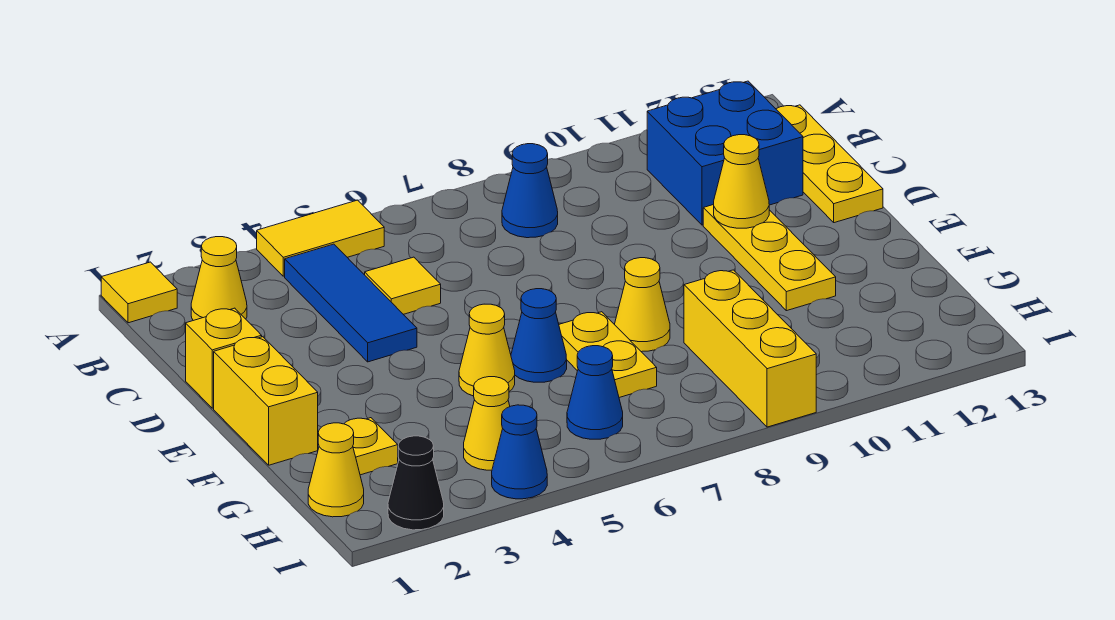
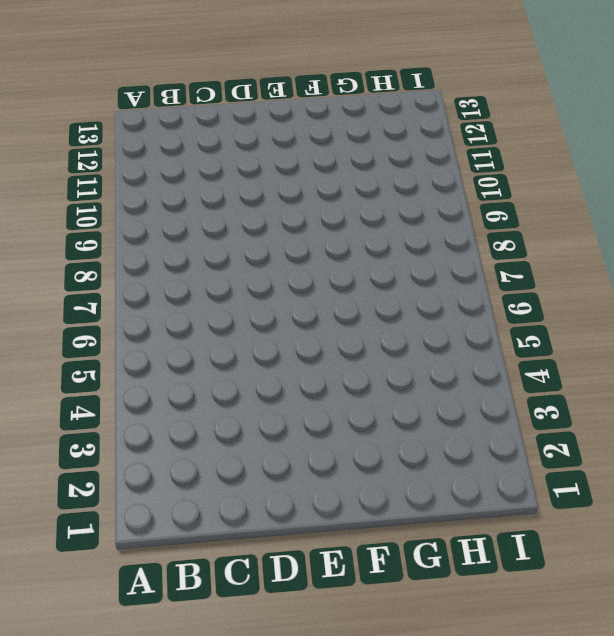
none -> yellow tile A1 level 1
none -> yellow tile A4:A5 level 1
none -> yellow cone B2 level 1

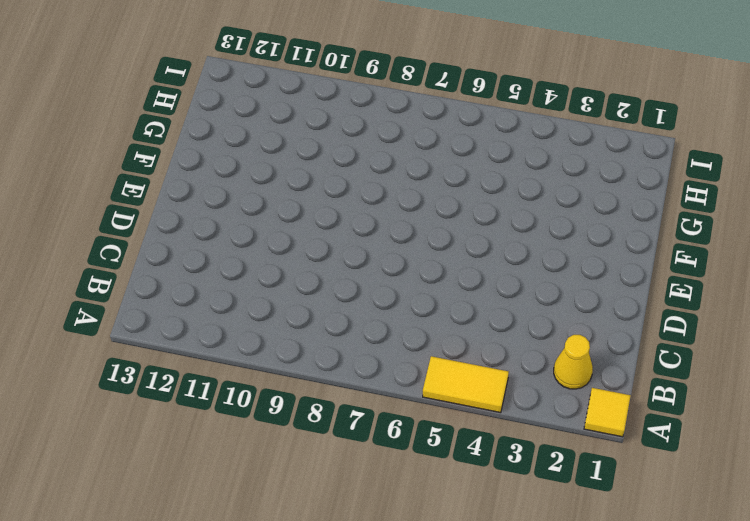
none -> blue tile B4:D4 level 1
none -> blue cone B8 level 1
none -> blue brick B11:C12 level 1

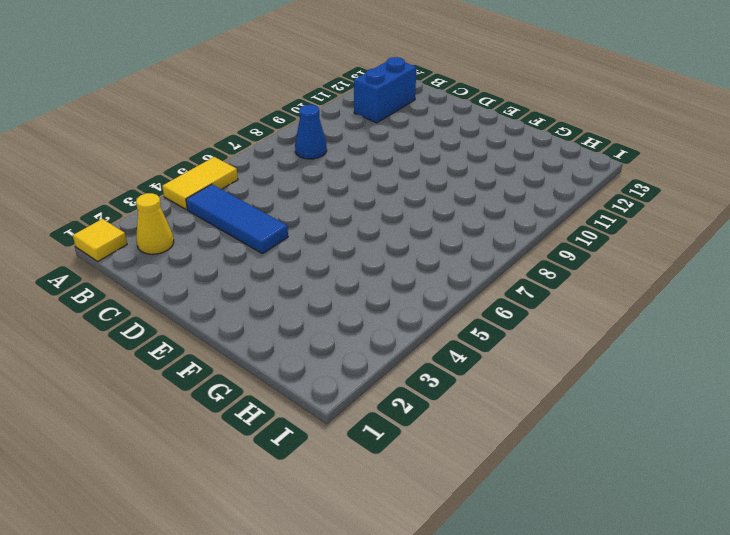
blue brick B11:B12 level 1 -> blue brick B11:C12 level 1
none -> yellow plate B13:D13 level 1
none -> yellow tile C5 level 1
none -> yellow brick D1 level 1

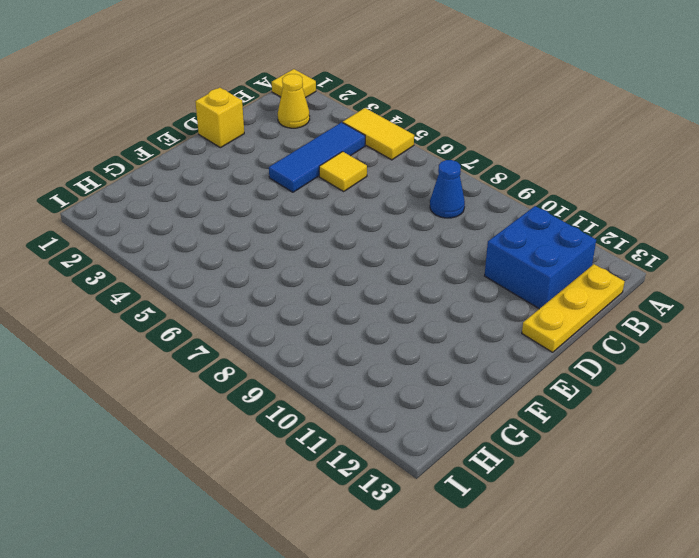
none -> yellow plate D11:F11 level 1
none -> yellow brick E1:F1 level 1
none -> yellow cone F5 level 1

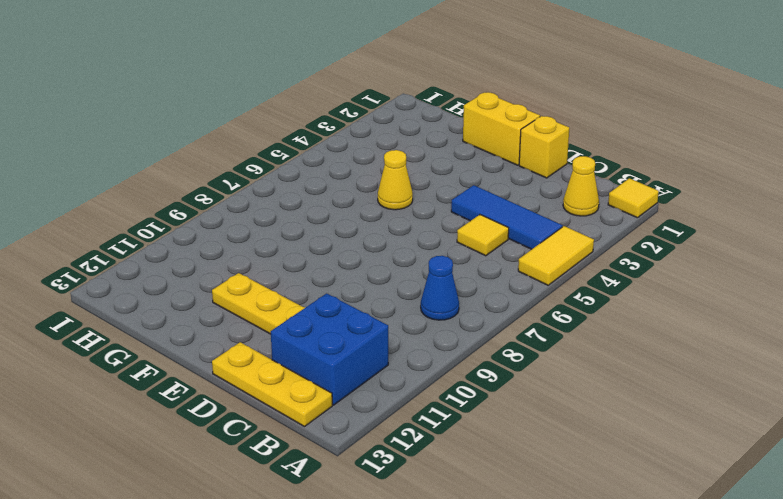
none -> blue cone F6 level 1
none -> yellow plate F7:G7 level 1
none -> yellow cone F8 level 1

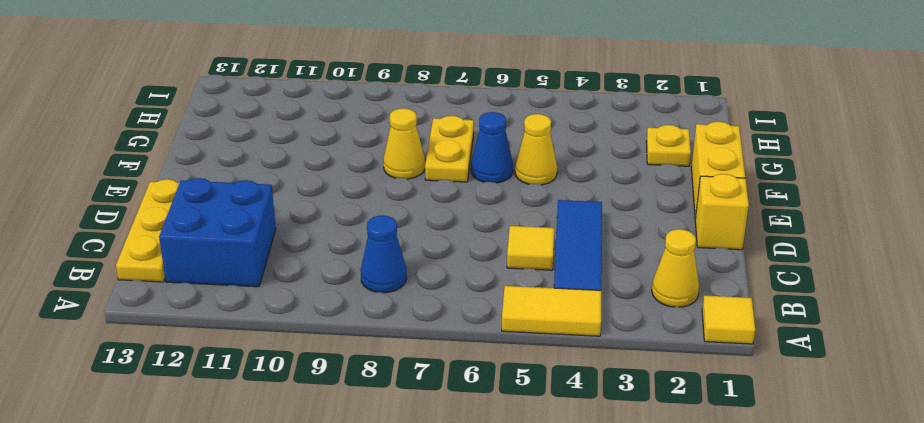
none -> yellow plate D11:F11 level 1
none -> yellow brick G9:I9 level 1
none -> yellow cone H1 level 1

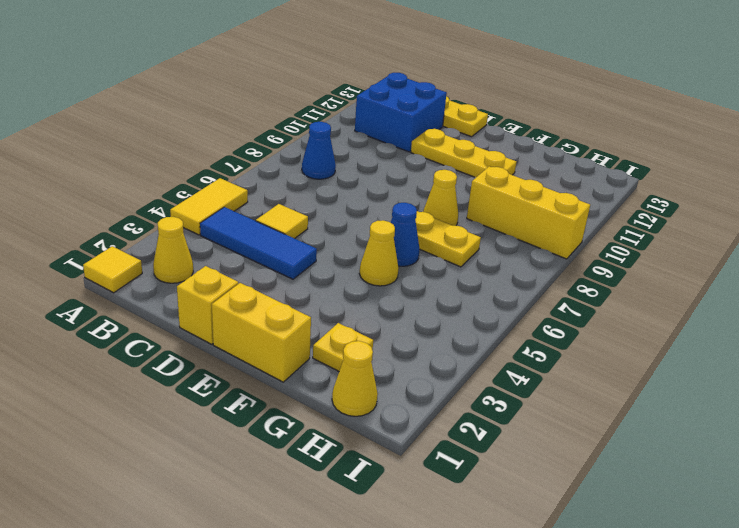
none -> yellow cone H4 level 1
none -> blue cone H6 level 1
none -> black cone I2 level 1

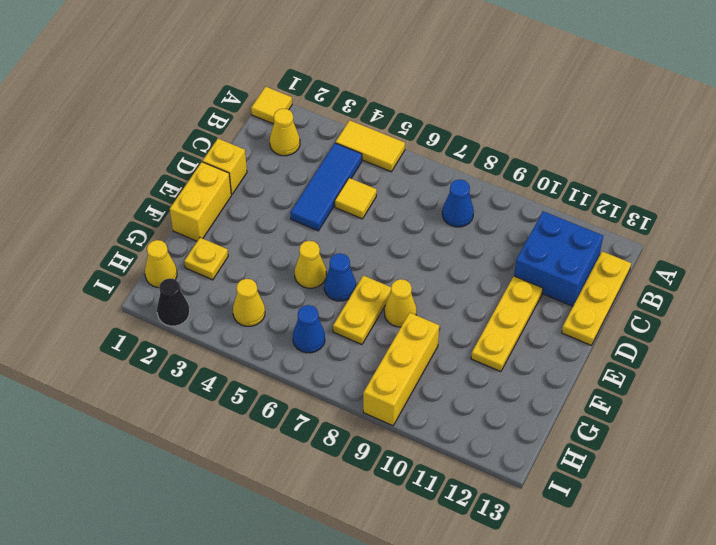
none -> blue cone I4 level 1
none -> yellow cone D11 level 2

